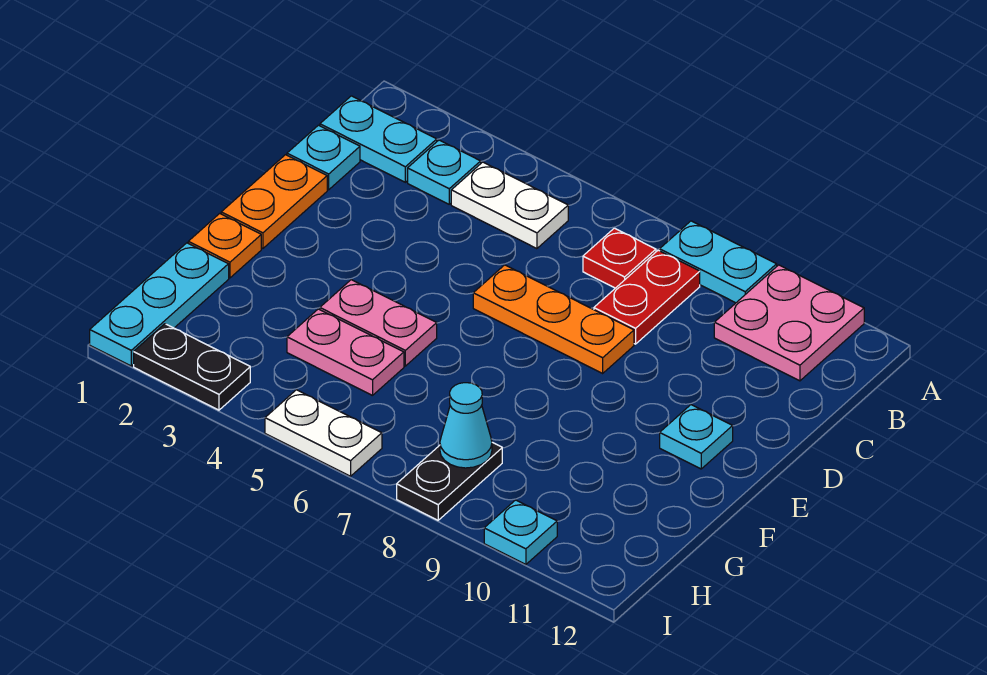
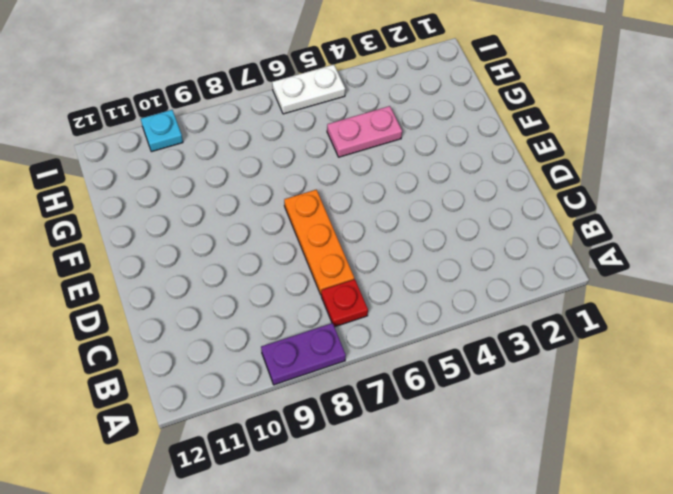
purple plate A8:A9 level 1 -> cyan plate A8:A9 level 1
orange plate C7:E7 level 1 -> orange plate D6:D8 level 1
none -> pink plate A10:B11 level 1
none -> cyan plate B1:B2 level 1
none -> cyan plate B3 level 1

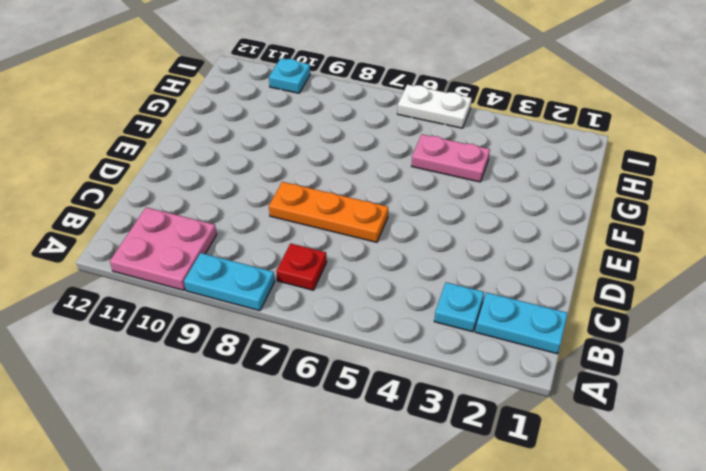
none -> white plate B4:B5 level 1
none -> red plate B8:C8 level 1
none -> cyan plate C1 level 1

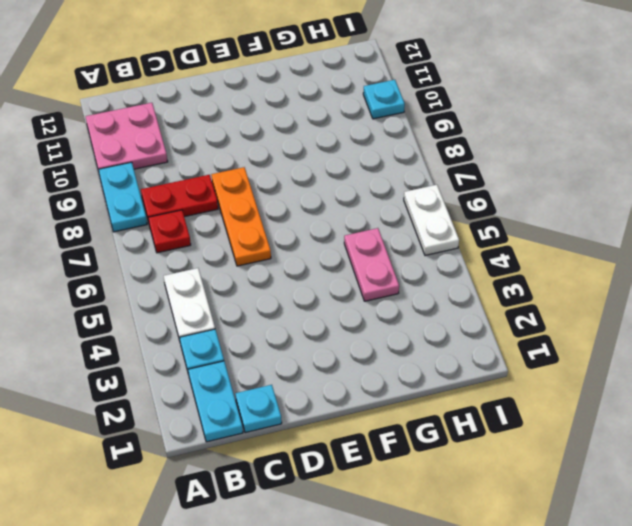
none -> orange plate D1:E1 level 1
none -> cyan plate E11 level 1
none -> orange plate F1 level 1

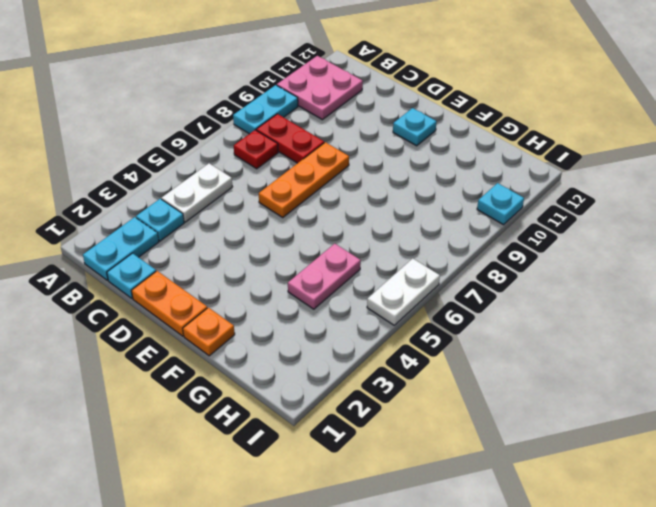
none -> pink plate F4:F5 level 1
none -> cyan plate G1:I1 level 1
none -> black plate H8:I8 level 1

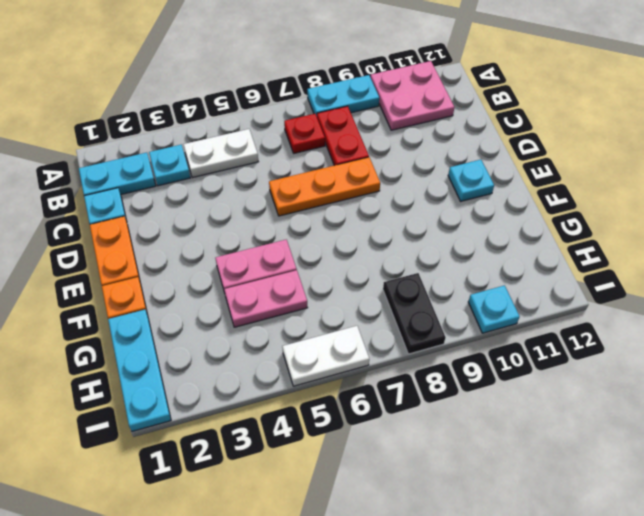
none -> black plate I2:I3 level 1
none -> cyan cone H8 level 2

